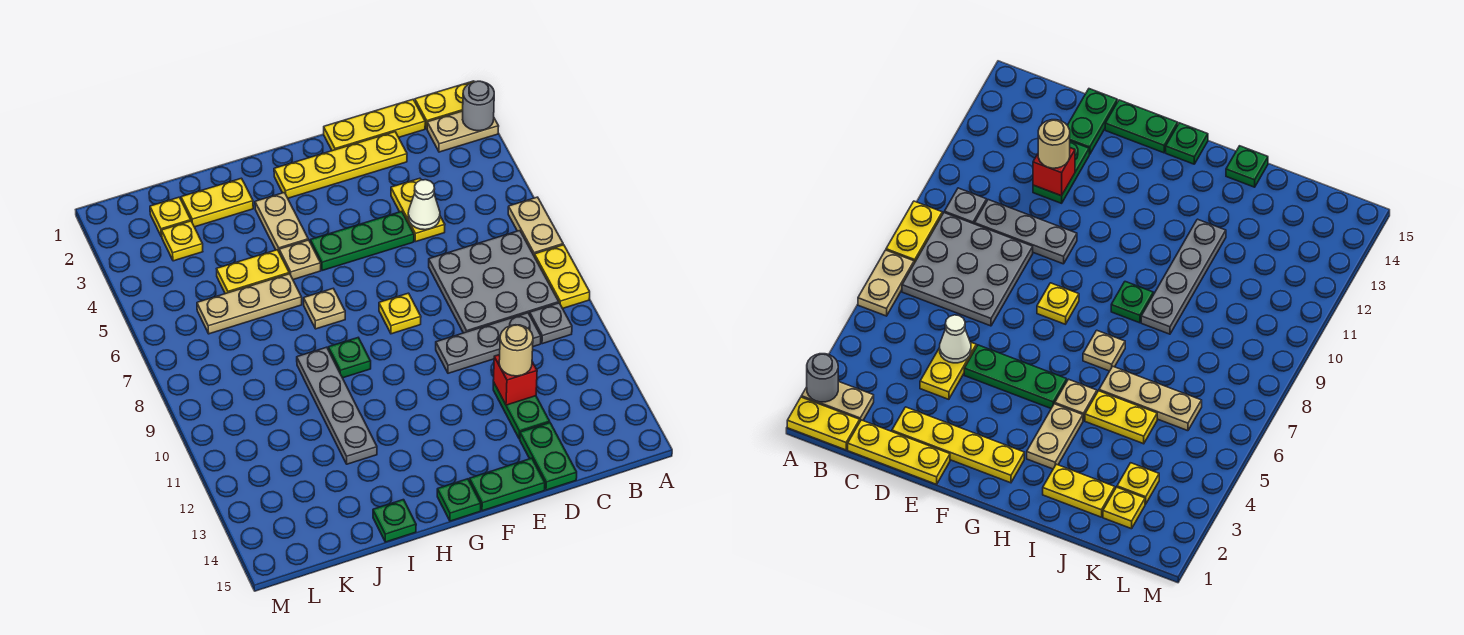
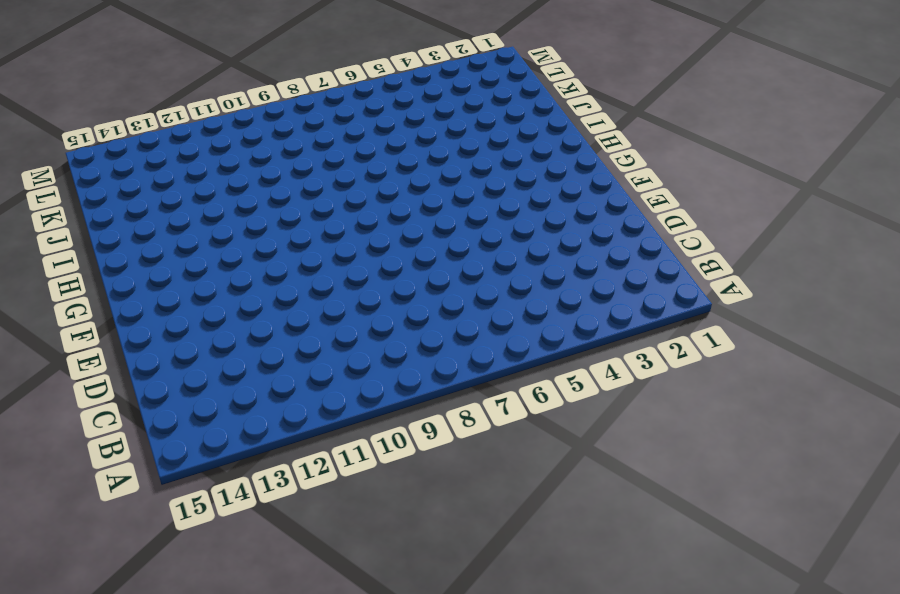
none -> yellow plate A1:B1 level 1
none -> tan plate A2:B2 level 1
none -> tan plate A6:A7 level 1
none -> yellow plate A8:A9 level 1

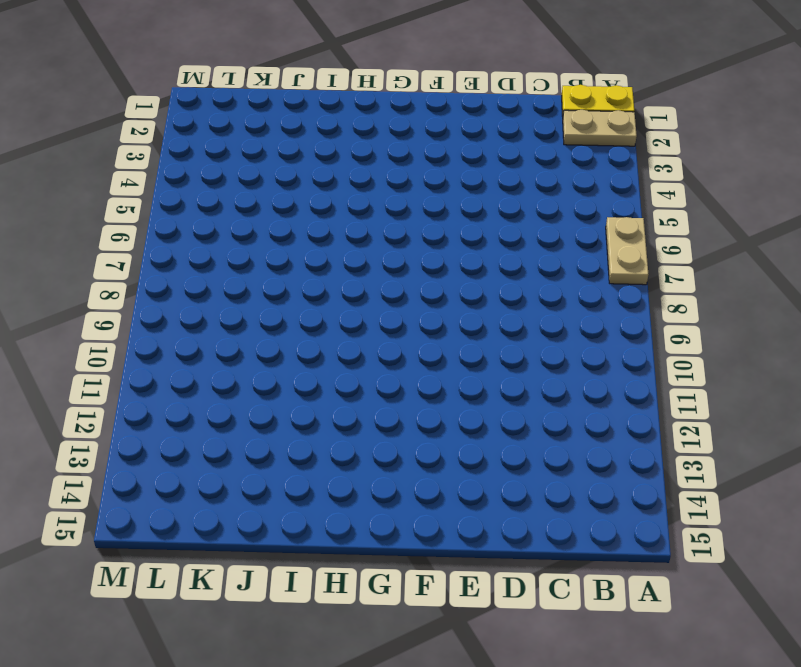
none -> yellow plate A8:A9 level 1
none -> grey plate B7:D9 level 1
none -> grey plate B10 level 1
none -> yellow plate C1:E1 level 1

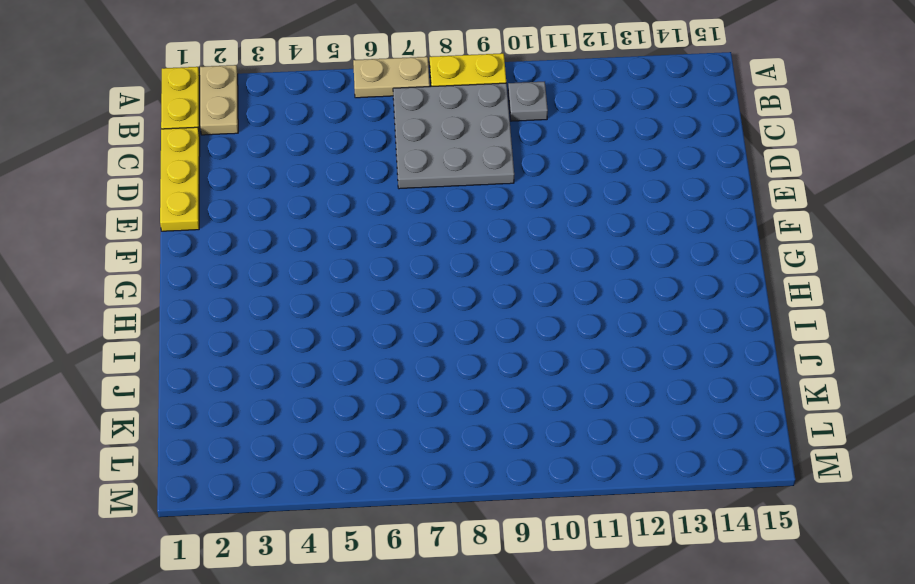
none -> grey plate C10:E10 level 1
none -> yellow plate D2:G2 level 1
none -> yellow plate D4:D5 level 1
none -> green plate D12:D13 level 1

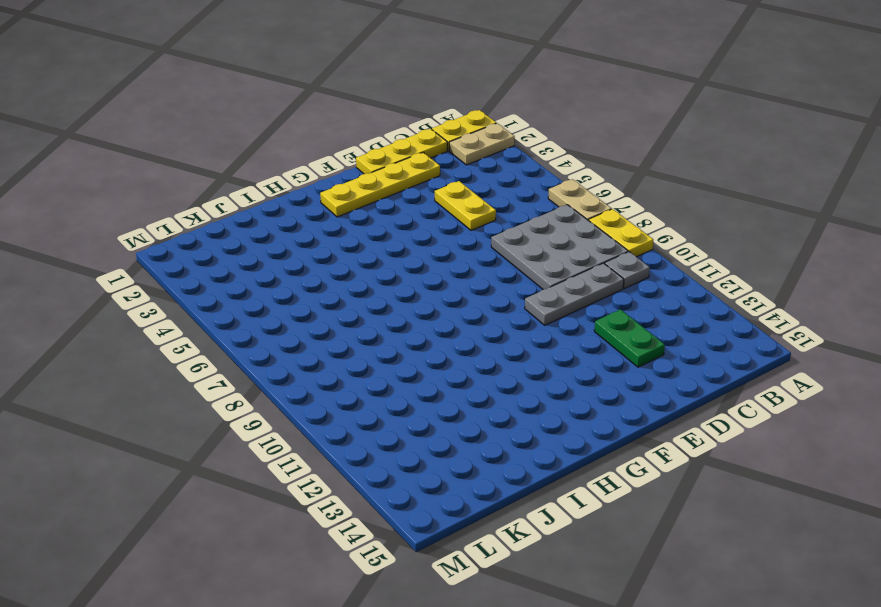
none -> green plate D14:D15 level 1
none -> green plate E5:G5 level 1
none -> green plate E15:F15 level 1
none -> yellow plate F8 level 1

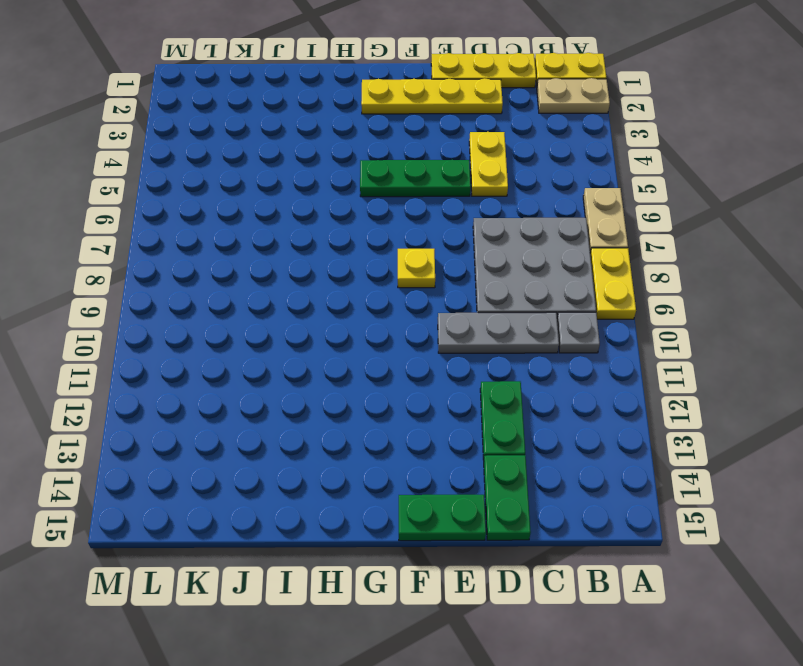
none -> green plate G15 level 1
none -> tan plate H3:H4 level 1
none -> tan plate H5 level 1
none -> tan plate H7 level 1

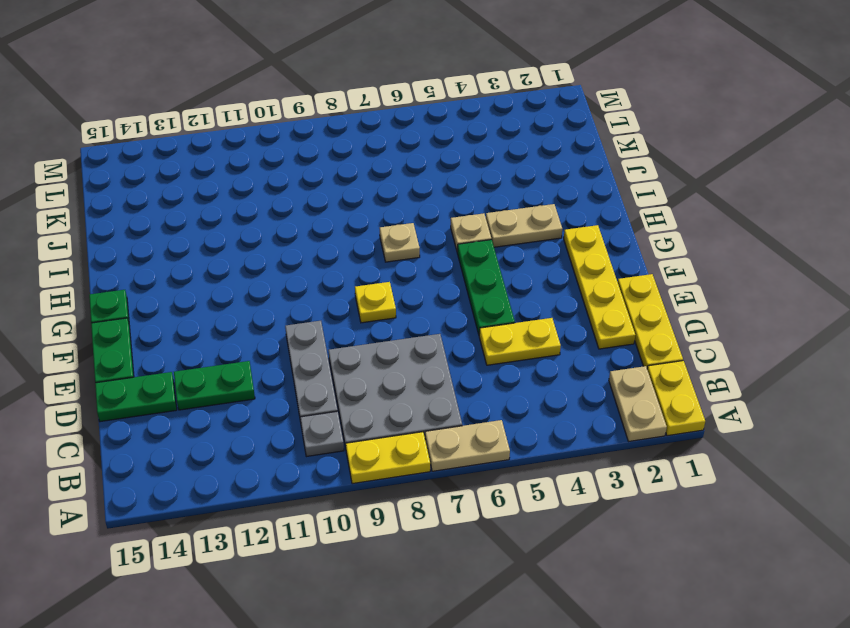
none -> green plate H9 level 1
none -> yellow plate I2:J2 level 1
none -> yellow plate I5:J5 level 1
none -> tan plate I6:K6 level 1

